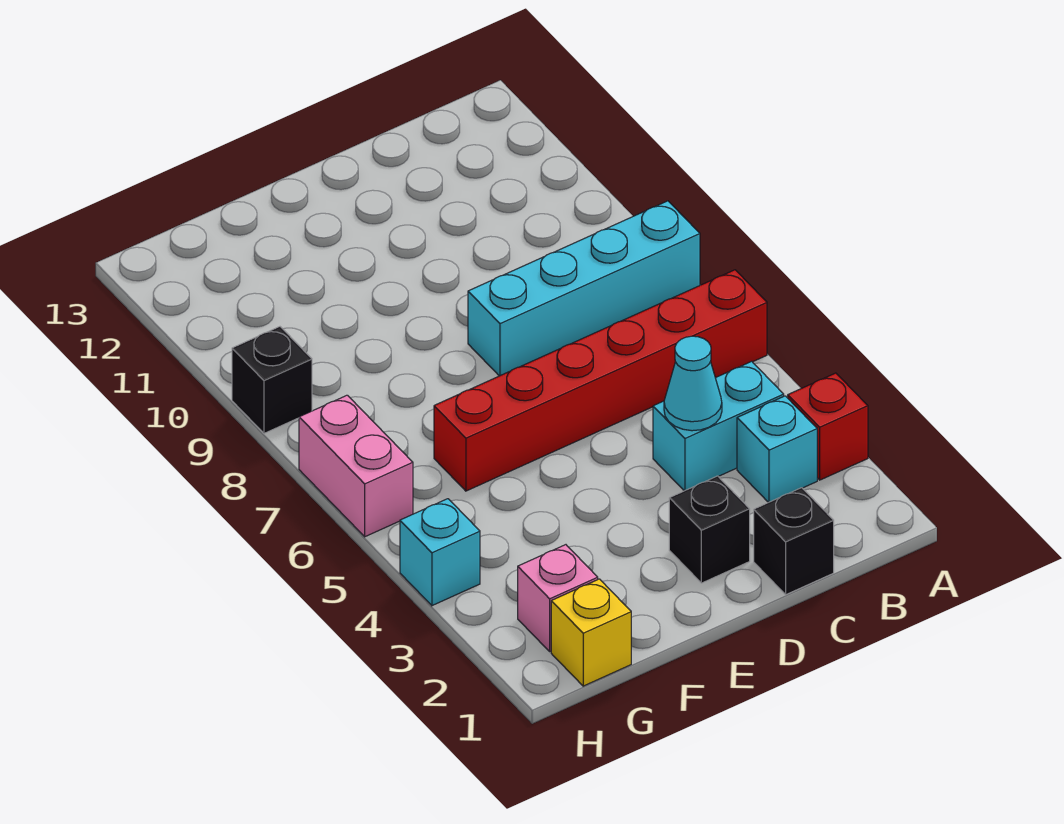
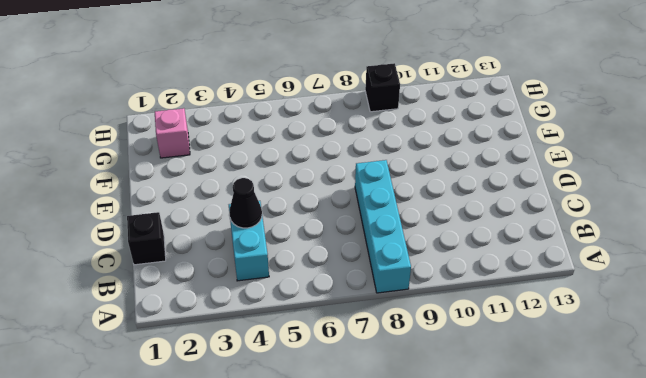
black cone C4 level 2 -> cyan cone C4 level 2
none -> red brick A3 level 1
none -> red brick A6:F6 level 1
none -> cyan brick B3 level 1

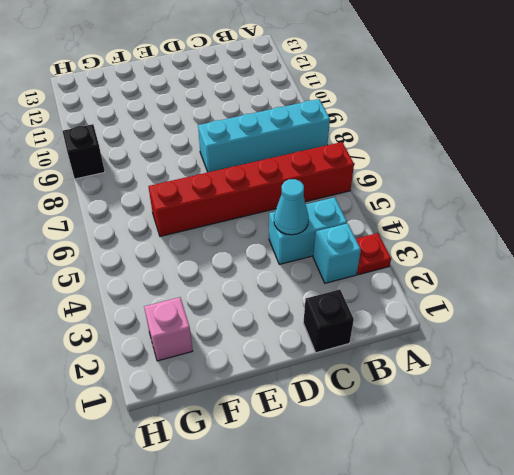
red plate A3 level 1 -> red brick A3 level 1
none -> black brick D2 level 1
none -> yellow brick G1 level 1
none -> cyan brick H4 level 1

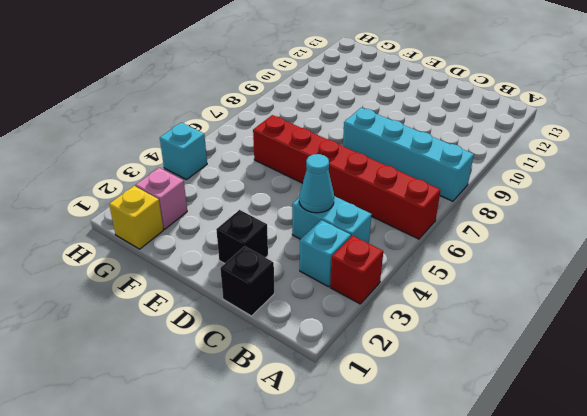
none -> pink brick H6:H7 level 1
none -> black brick H9 level 1

